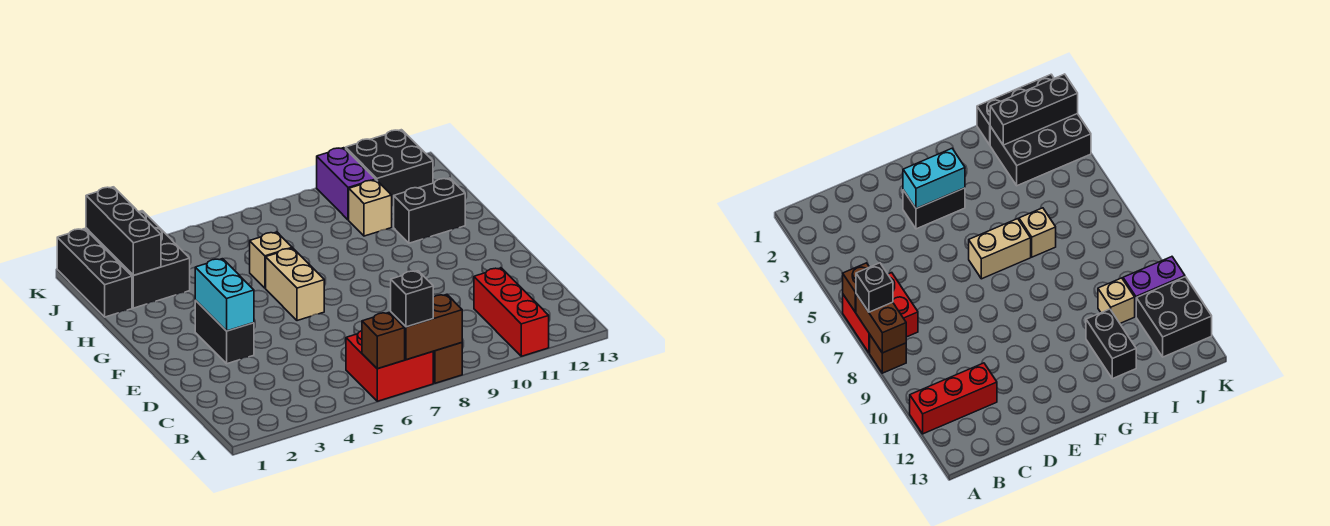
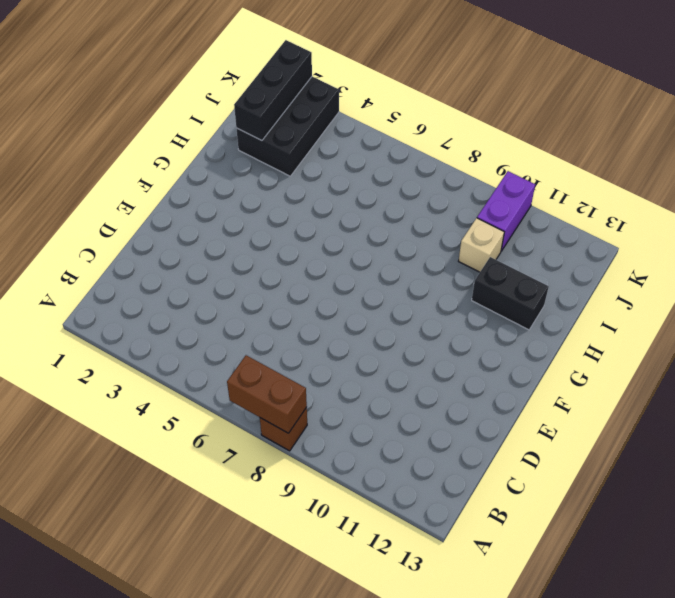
none -> red brick A6:B7 level 1
none -> red brick A11:C11 level 1
none -> black brick E3:F3 level 1

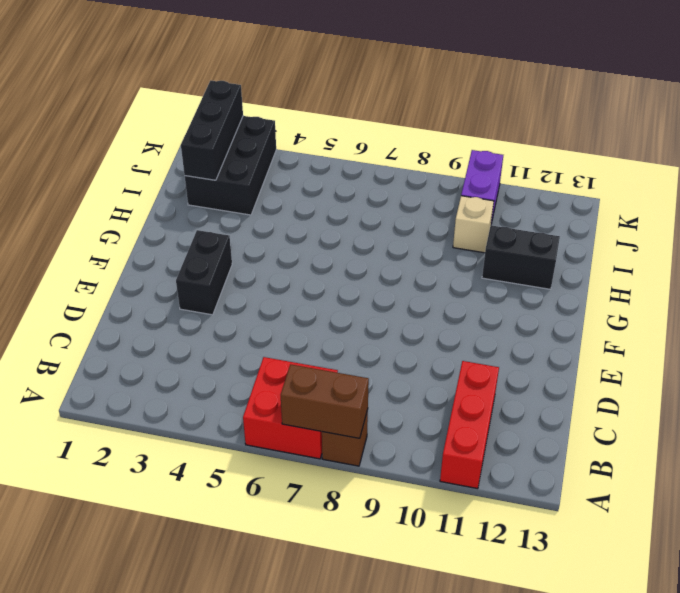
none -> tan brick F6:G6 level 1
none -> tan brick H6 level 1
none -> black brick I1:K1 level 1

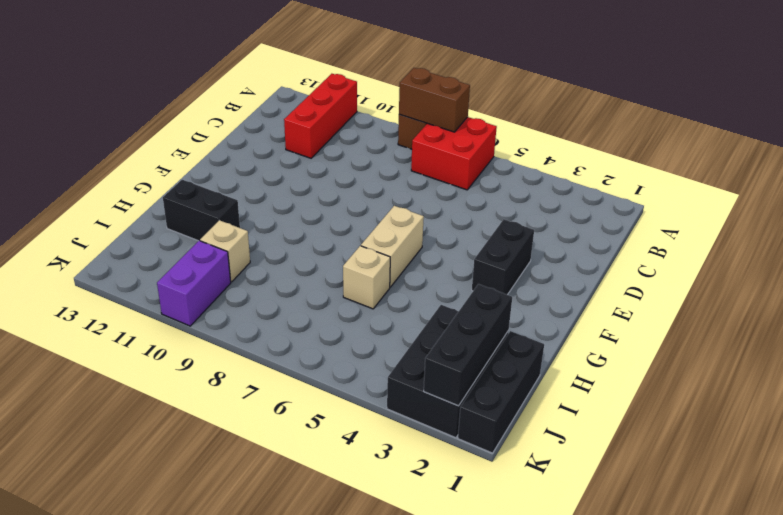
none -> black brick J11:K12 level 1
none -> brown brick A6 level 2
none -> cyan brick E3:F3 level 2

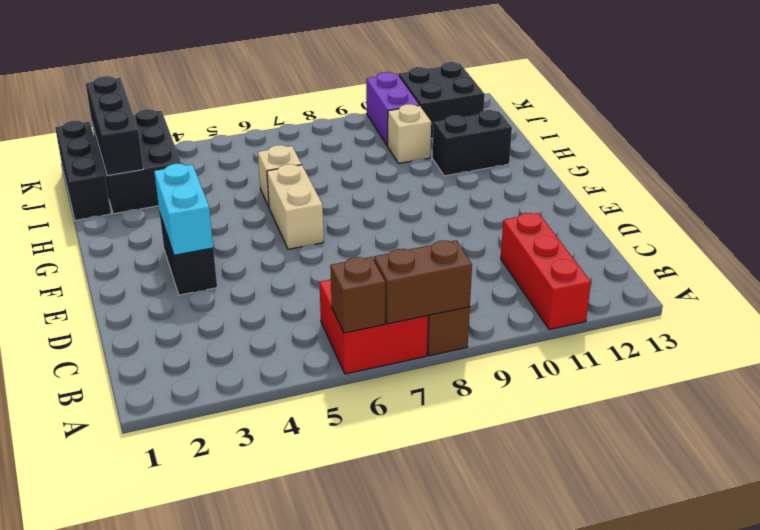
none -> black brick A7 level 3

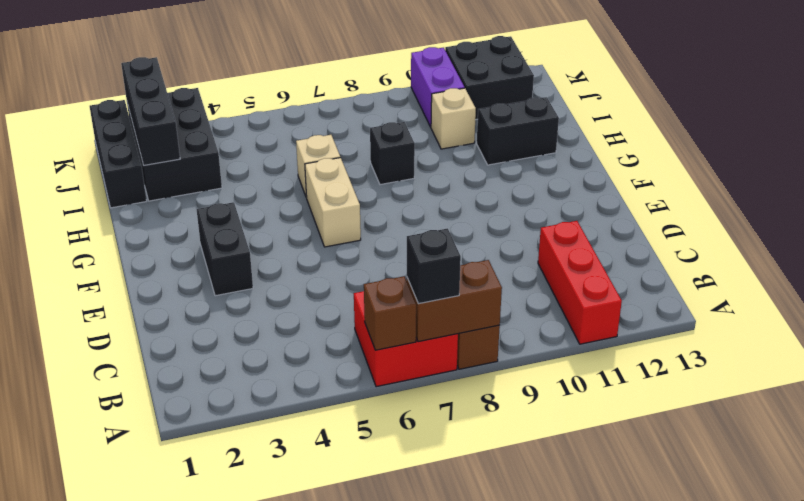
black brick H8 level 1 -> none
none -> cyan brick E3:F3 level 2

